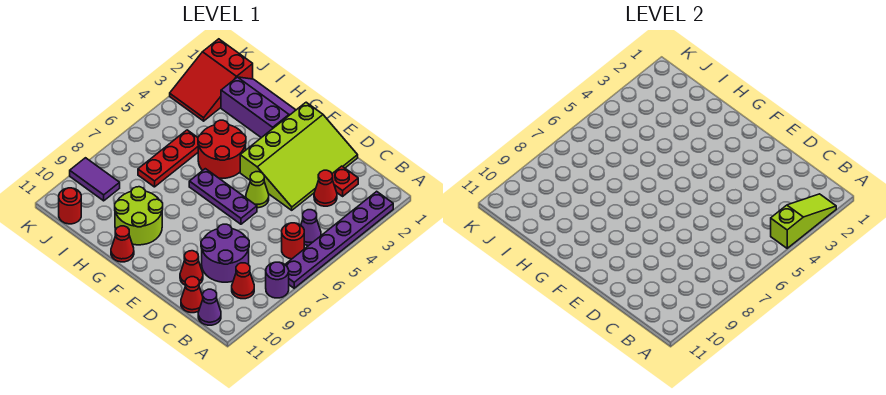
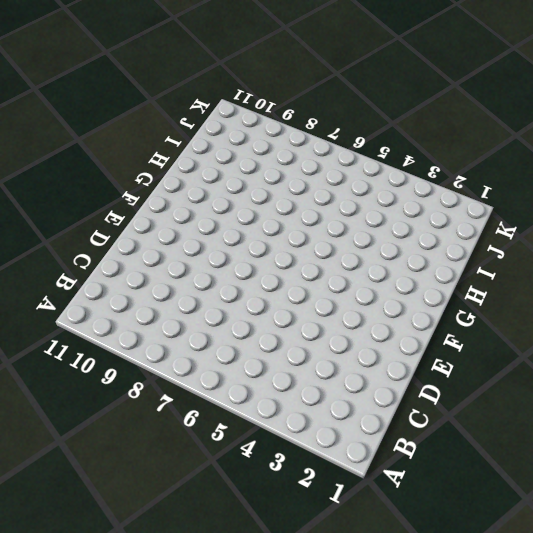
none -> purple plate A2:A7 level 1
none -> purple round brick A8 level 1
none -> purple cone B5 level 1

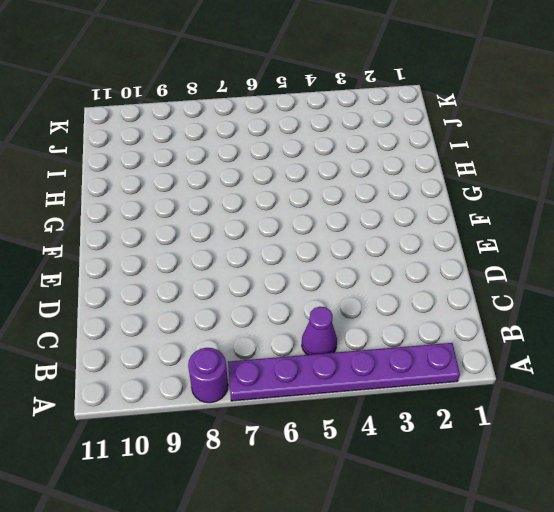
none -> red round brick B6 level 1
none -> red cone B9 level 1
none -> purple cone B11 level 1

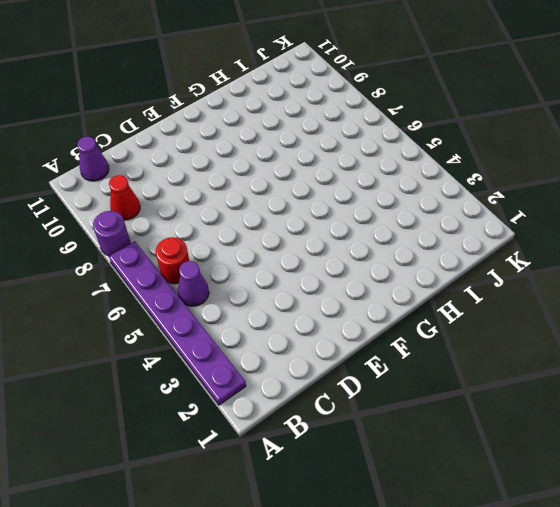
none -> red plate C2 level 1
none -> red cone C3 level 1
none -> purple round brick C8:D9 level 1

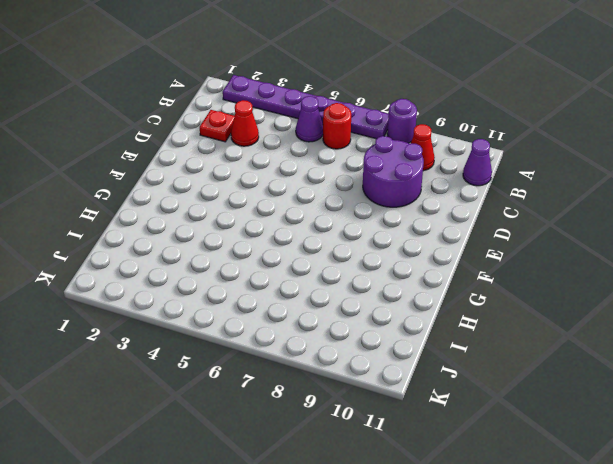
none -> red cone C11 level 1
none -> lime slope D1:F4 level 1 top F
none -> red cone D10 level 1

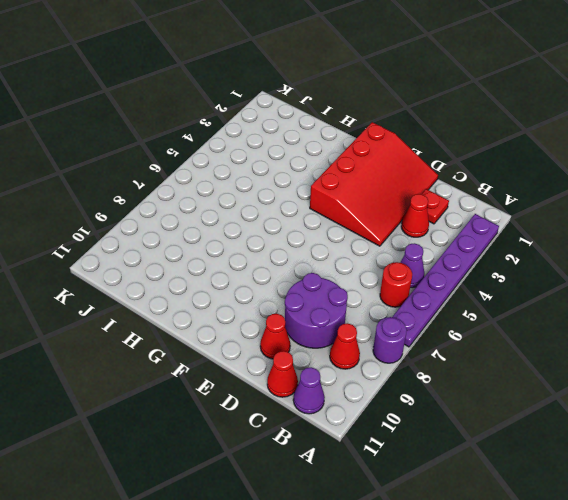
red slope D1:F4 level 1 top F -> lime slope D1:F4 level 1 top F
none -> lime cone E5 level 1
none -> purple plate E6:G6 level 1
none -> purple slope G1:I2 level 1 top 2

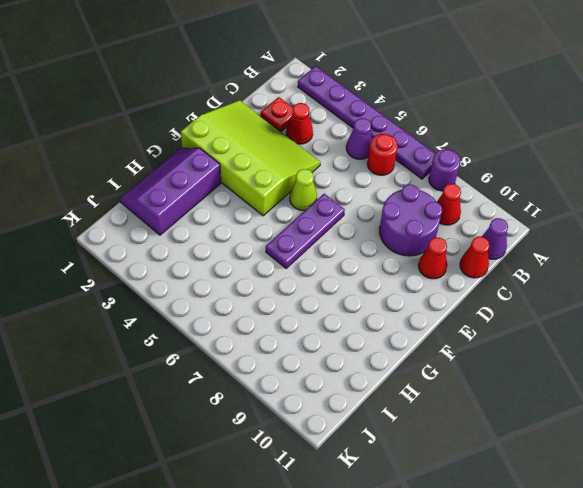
none -> red round brick G4:H5 level 1
none -> lime round brick G9:H10 level 1
none -> red cone G11 level 1

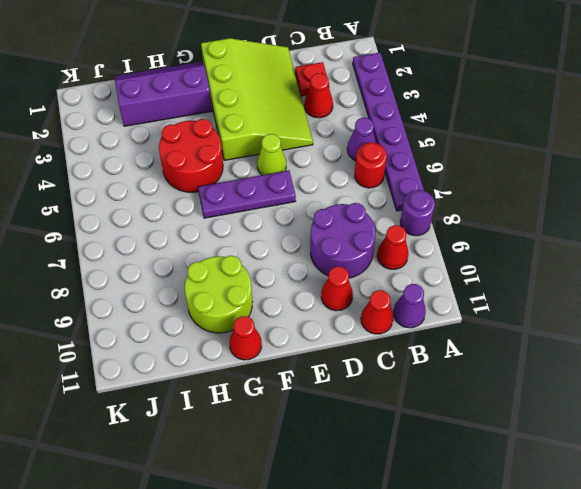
none -> red plate I5:I7 level 1
none -> red slope J1:K3 level 1 top 1
none -> purple tile J9:K9 level 1

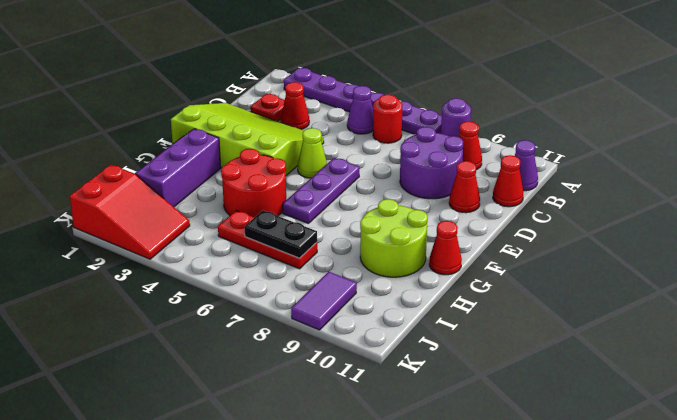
black plate I6:I7 level 2 -> none
none -> red round brick J11 level 1
none -> lime slope A2:A4 level 2 top 4

